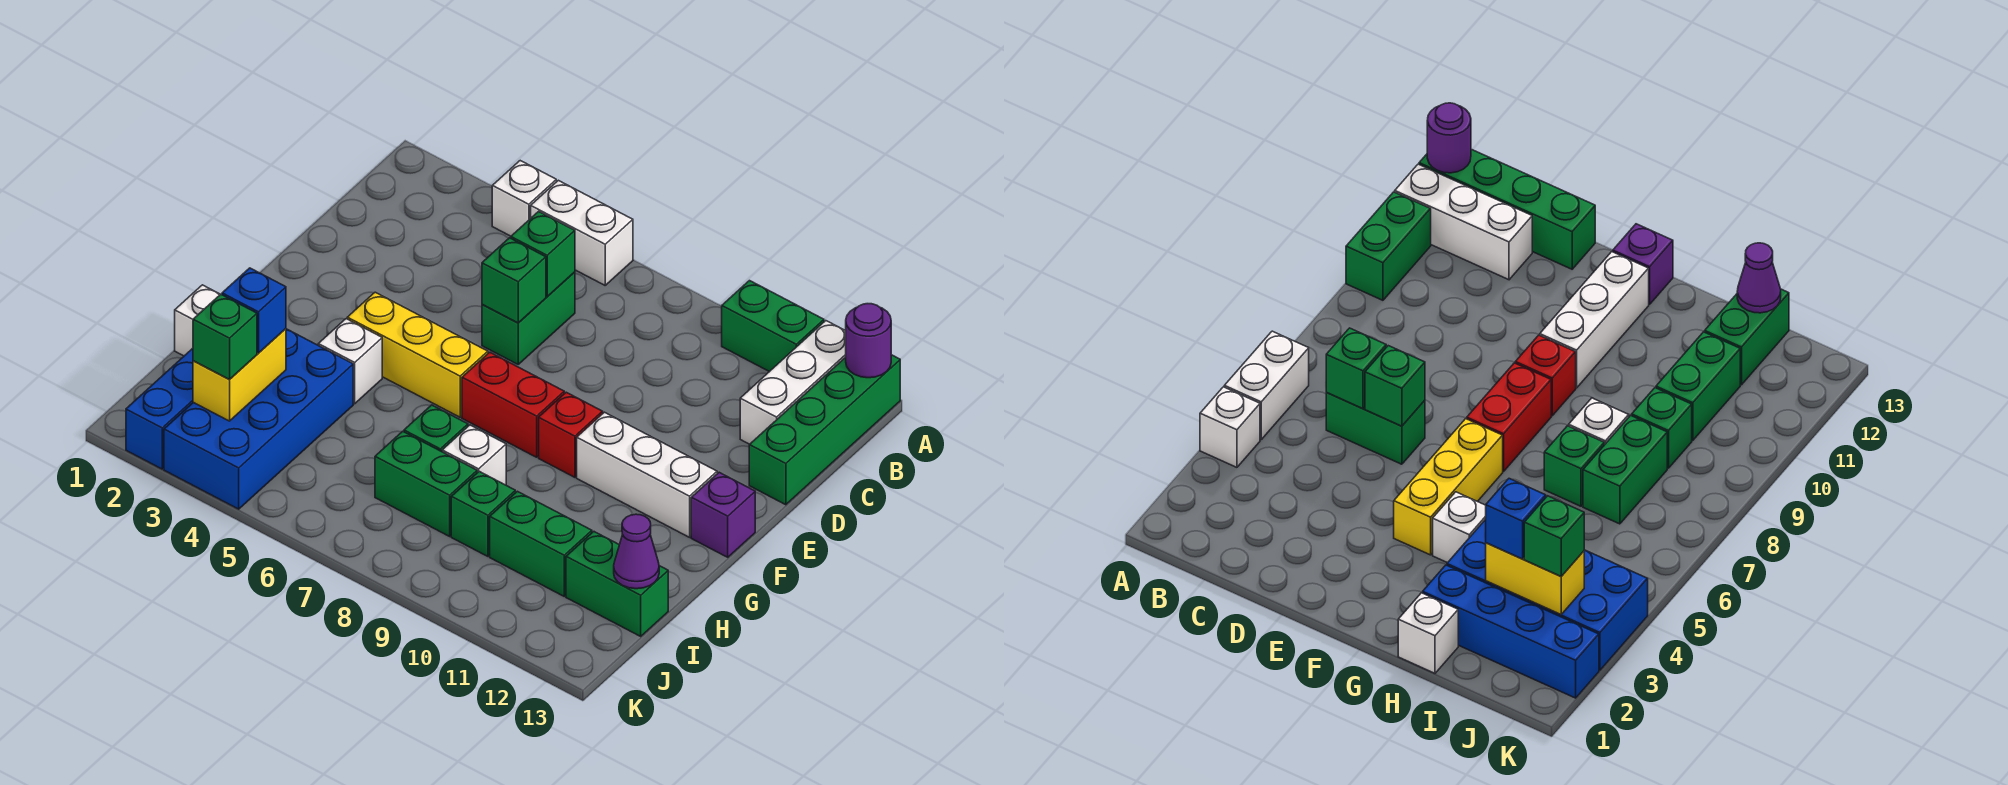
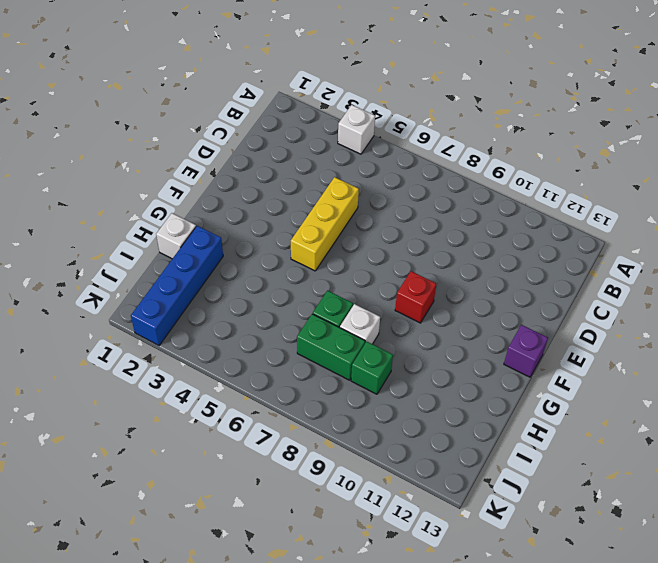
yellow brick D5:F5 level 1 -> yellow brick F4:F6 level 1
none -> white brick A5:A6 level 1
none -> green brick A10:A11 level 1
none -> white brick A12:C12 level 1

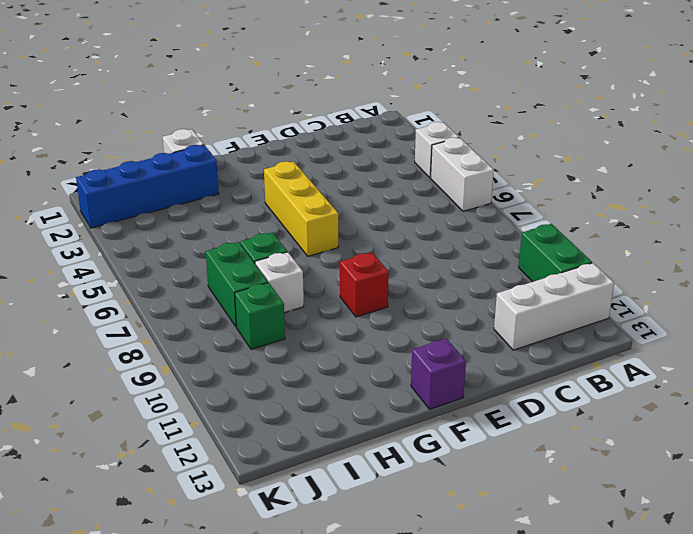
none -> green brick A13:D13 level 1
none -> green brick C6:D6 level 1
none -> red brick F7:F8 level 1

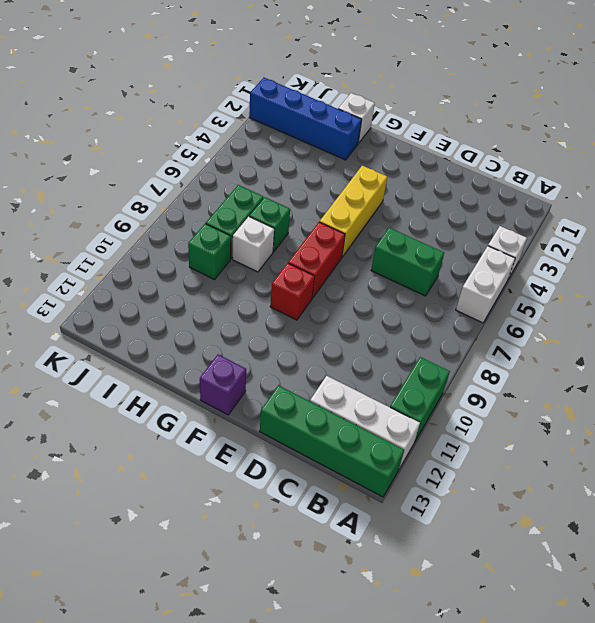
none -> white brick F10:F12 level 1
none -> white brick G4 level 1
none -> blue brick H3:K4 level 1

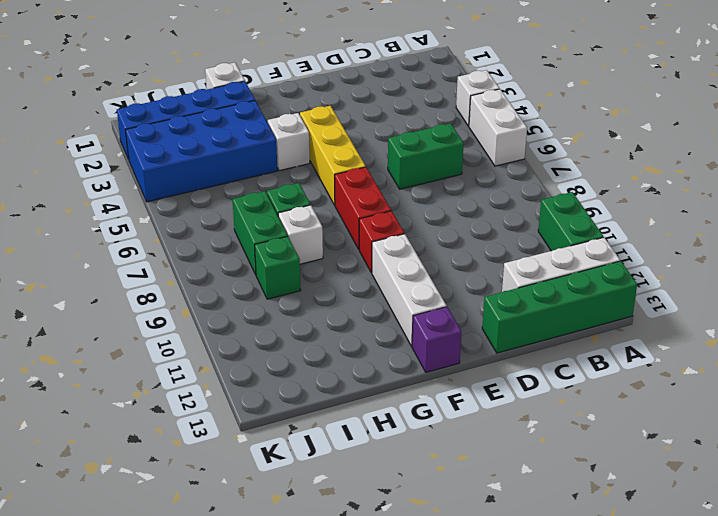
none -> green brick I10:I11 level 1
none -> green brick I12:I13 level 1
none -> purple round brick A13 level 2

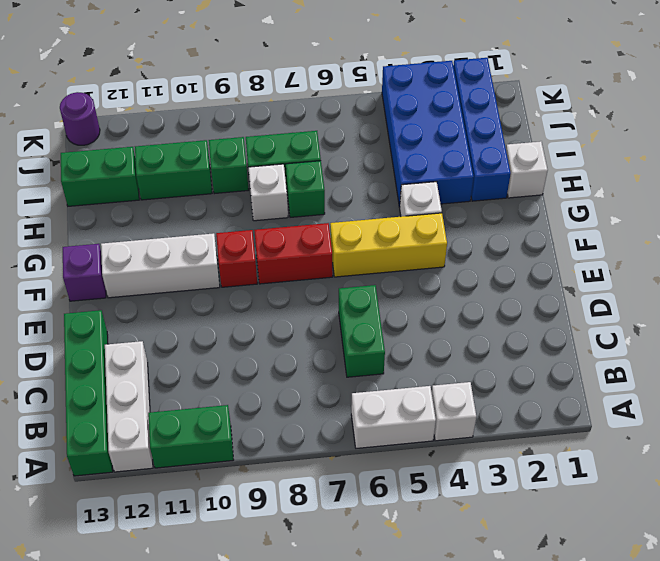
purple round brick K13 level 1 -> purple round brick A13 level 2
none -> green brick C6 level 2
none -> green brick D6 level 2
none -> yellow brick I3:J3 level 2

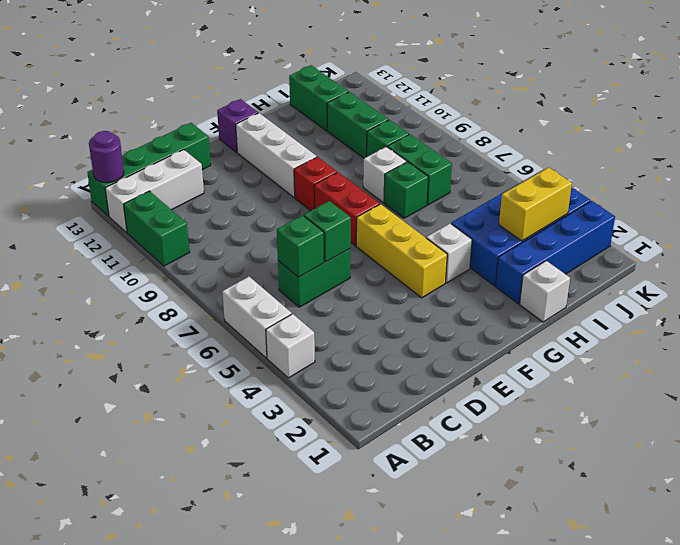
none -> purple cone I13 level 2
none -> blue brick I3 level 3
none -> green brick J3 level 3

